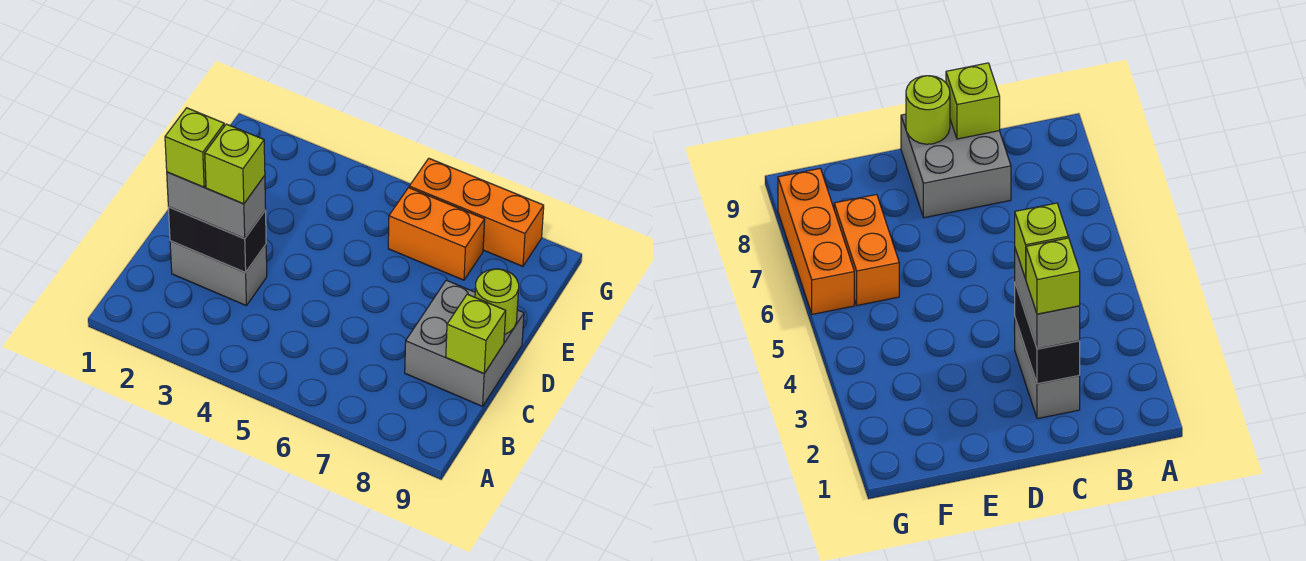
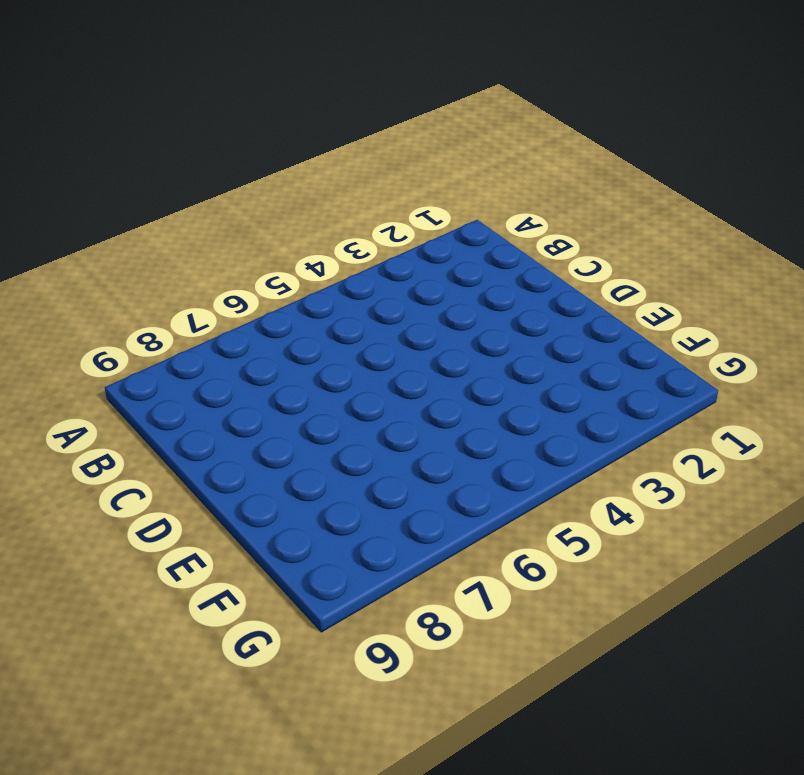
none -> grey brick C2:C3 level 1
none -> grey brick C8:D9 level 1

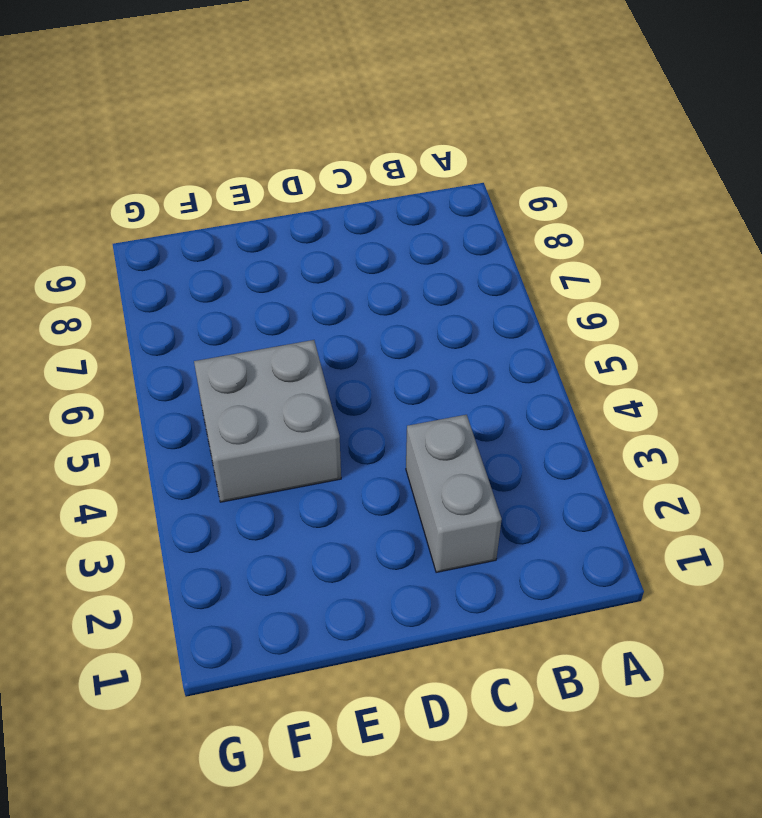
grey brick E4:F5 level 1 -> grey brick C8:D9 level 1
none -> orange brick F6:F7 level 1
none -> orange brick G6:G8 level 1

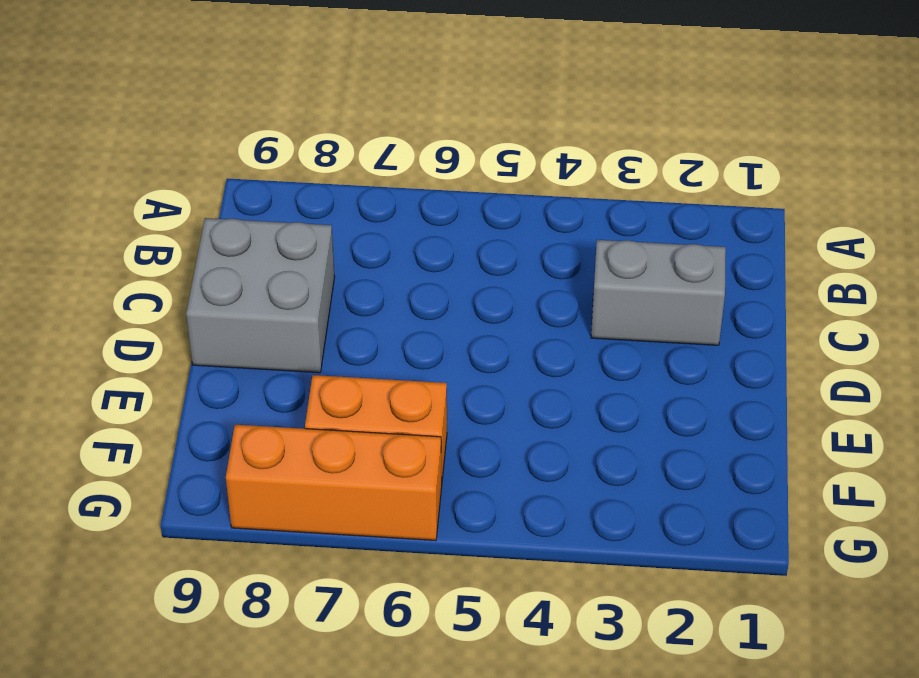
none -> black brick C2:C3 level 2
none -> lime brick C9 level 2

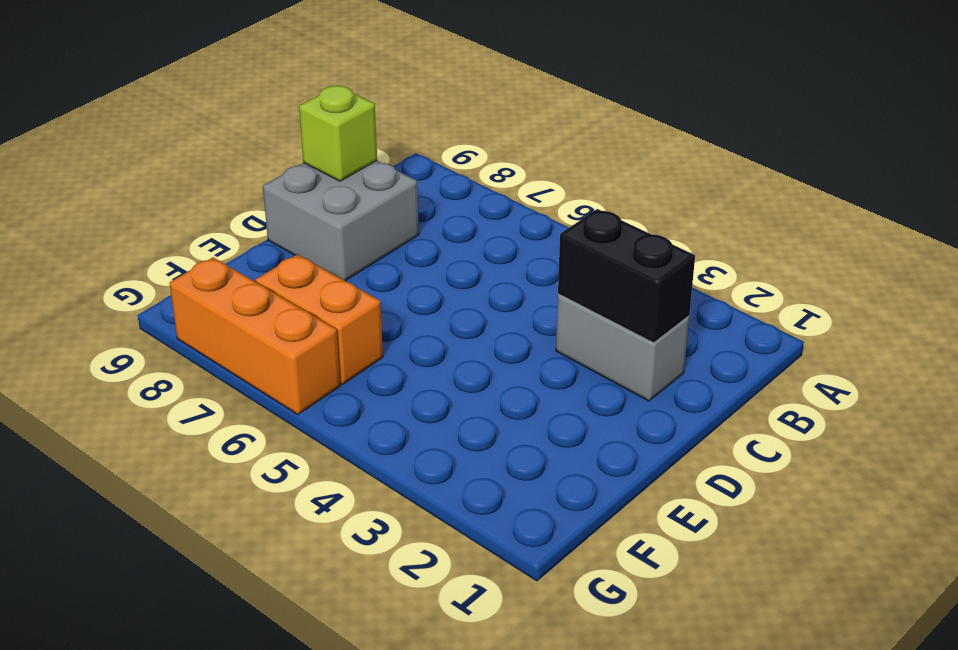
none -> lime round brick D9 level 2
none -> grey brick C2:C3 level 3

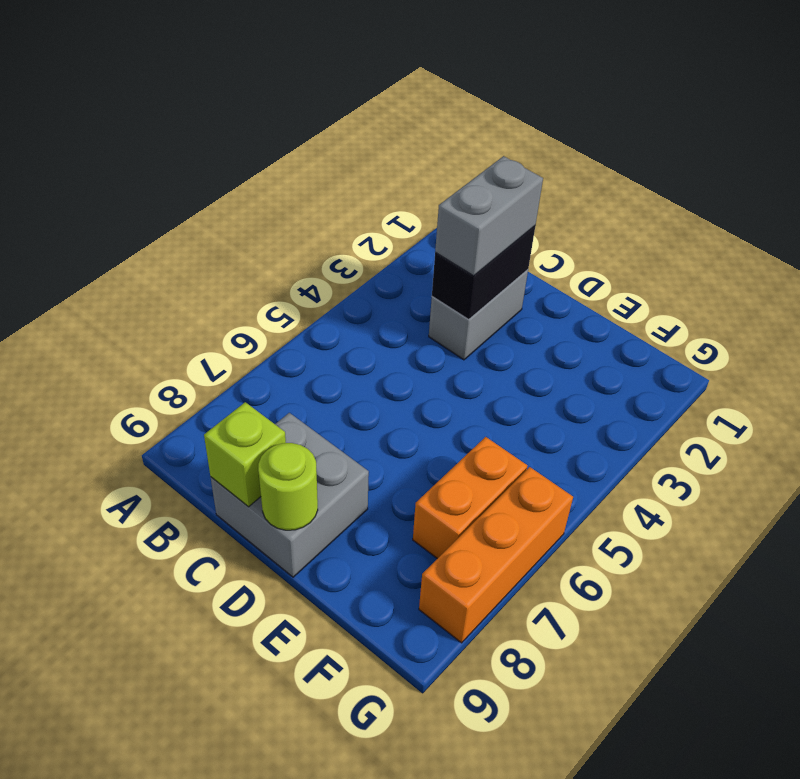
none -> lime brick C2 level 4
none -> lime brick C3 level 4

